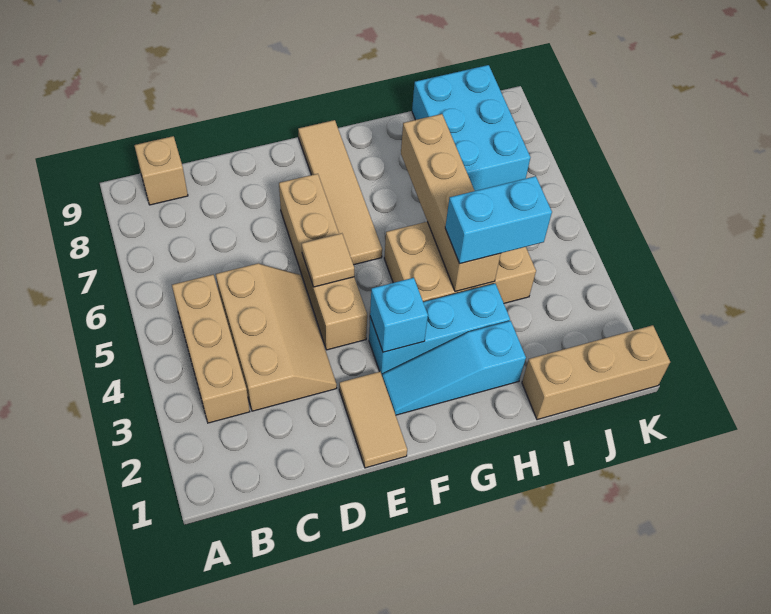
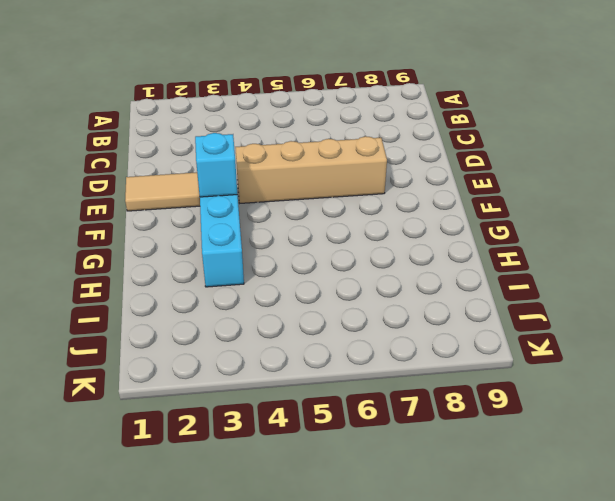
none -> tan brick B3:B5 level 1
none -> tan brick B9 level 1
none -> tan slope C3:D5 level 1 top C

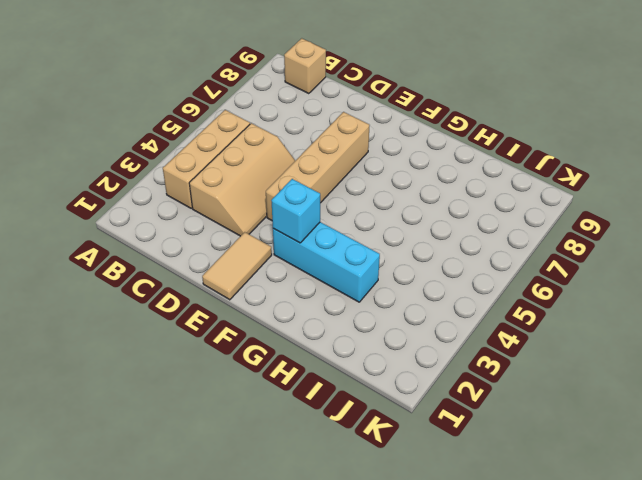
none -> cyan slope F2:H2 level 1 top H
none -> tan tile F6:F9 level 1
none -> tan brick G4:I5 level 1

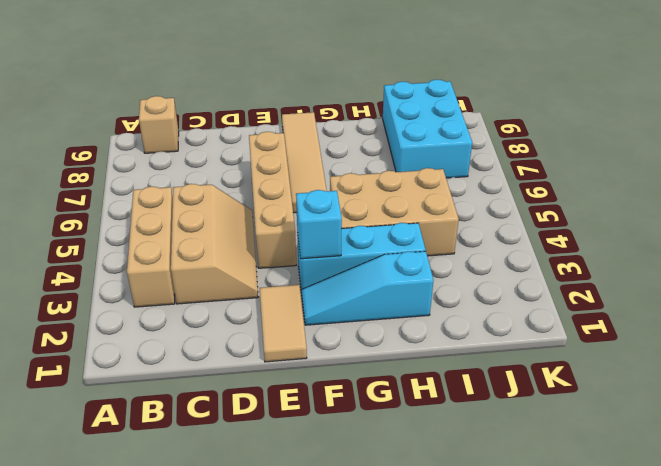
none -> tan brick I1:K1 level 1
none -> tan tile E5 level 2
none -> tan brick H4:H7 level 2

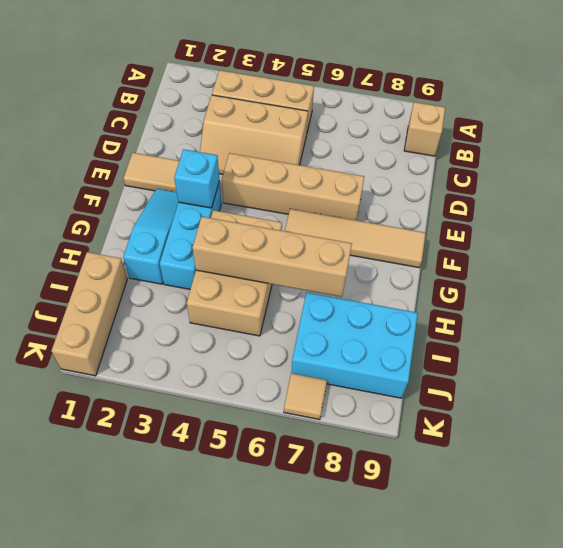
tan tile K7 level 1 -> tan tile E5 level 2
none -> cyan brick H4:I4 level 3

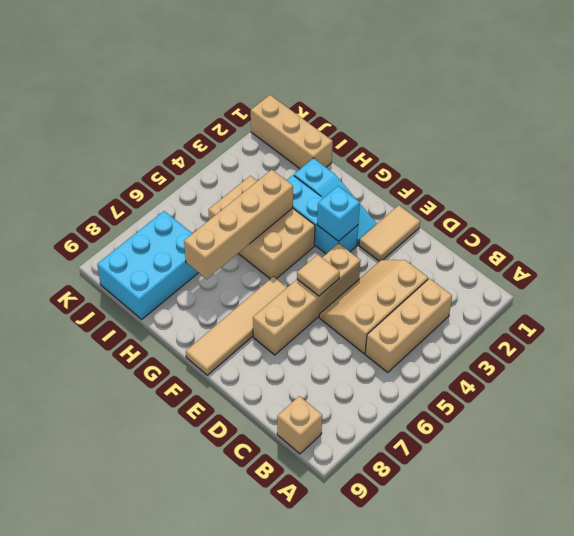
none -> cyan brick H4:I4 level 3

